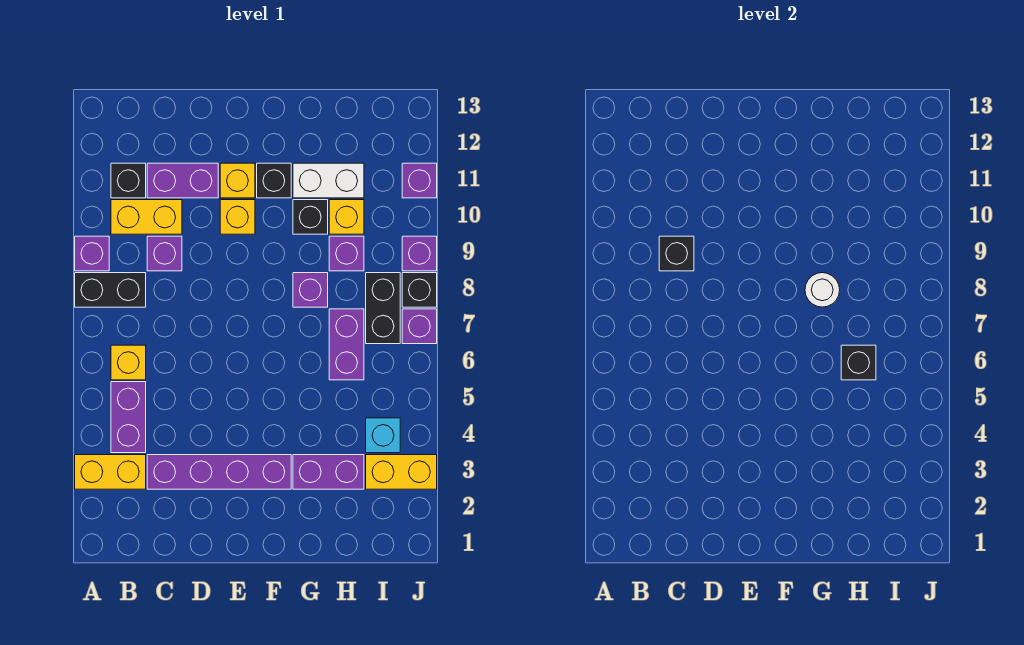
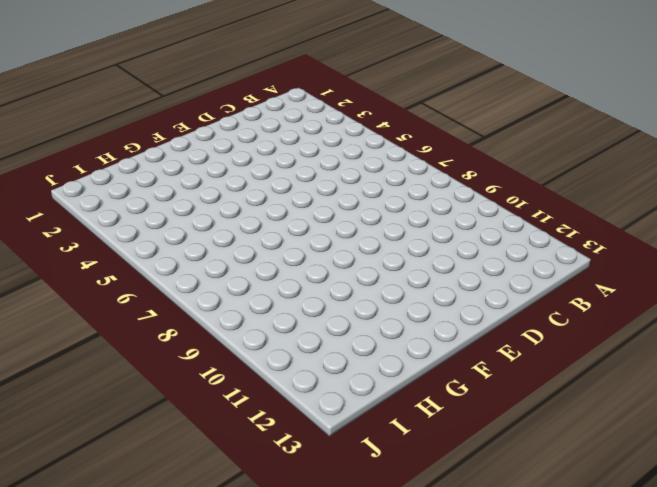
none -> yellow brick A3:B3 level 1
none -> black brick A8:B8 level 1
none -> purple brick A9 level 1
none -> purple brick B4:B5 level 1

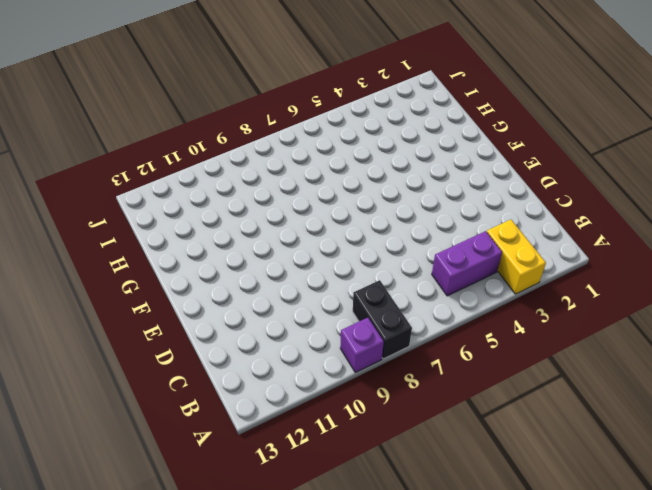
none -> yellow brick B6 level 1
none -> yellow brick B10:C10 level 1
none -> black brick B11 level 1
none -> purple brick C3:F3 level 1

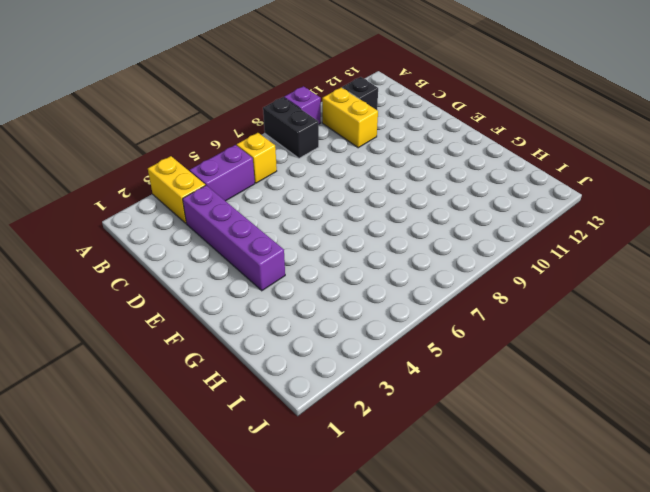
none -> purple brick C9 level 1
none -> purple brick C11:D11 level 1
none -> yellow brick E10 level 1
none -> yellow brick E11 level 1

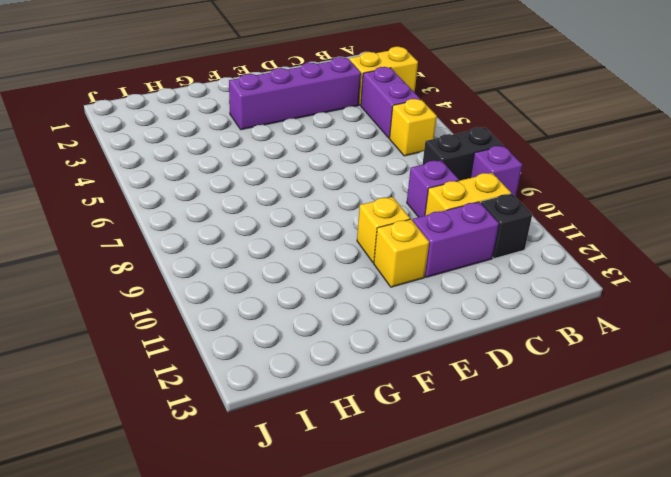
none -> black brick F11 level 1
none -> purple brick G3:H3 level 1
none -> purple brick G8 level 1
none -> black brick G10 level 1

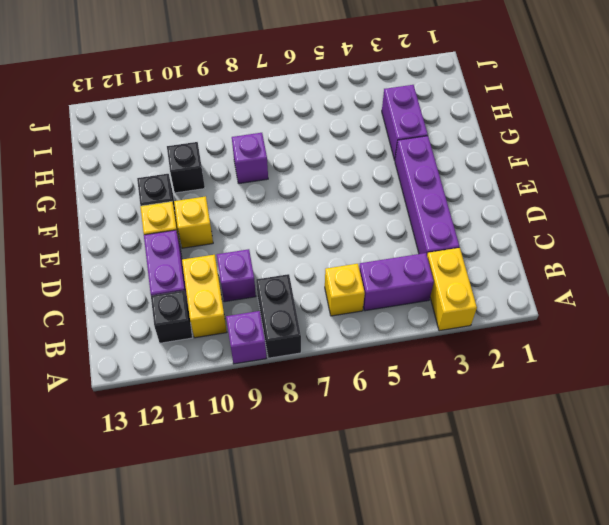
none -> white brick G11:H11 level 1
none -> purple brick H6:H7 level 1
none -> purple brick H9 level 1
none -> yellow brick H10 level 1

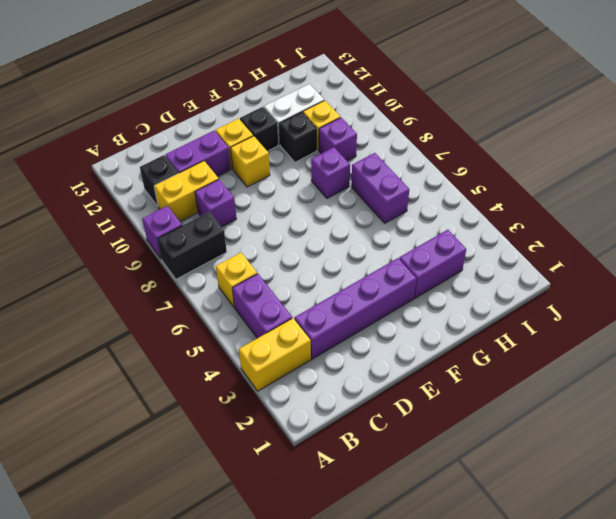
none -> yellow brick I3:J3 level 1
none -> cyan brick I4 level 1
none -> black brick I7:I8 level 1
none -> purple brick J7 level 1

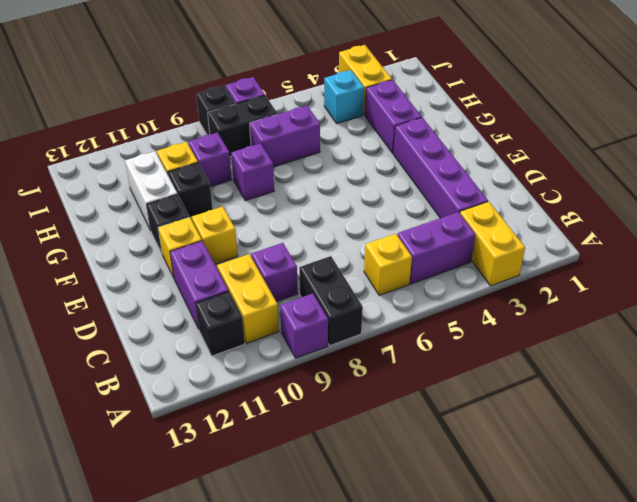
none -> purple brick J9 level 1
none -> purple brick J11 level 1
none -> black brick C9 level 2
none -> white round brick G8 level 2

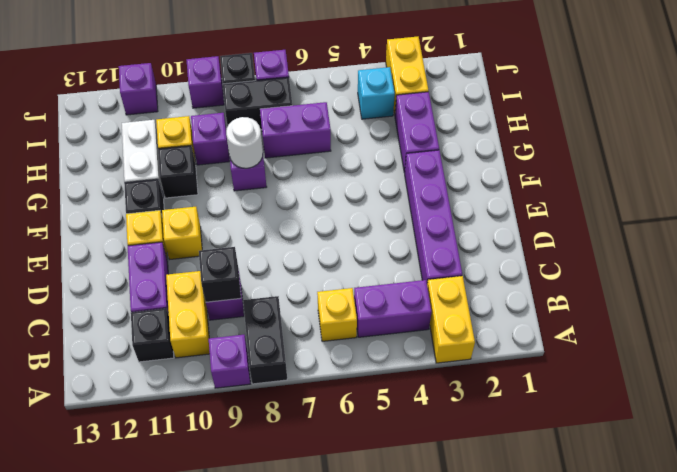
none -> black brick H6 level 2

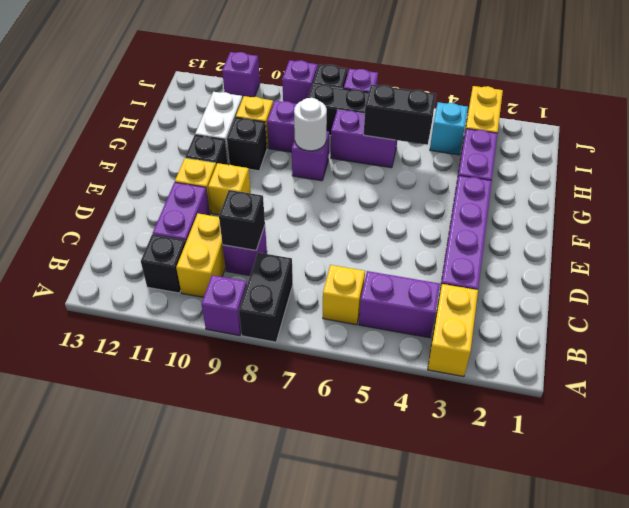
black brick H5:H6 level 2 -> black brick H6 level 2

